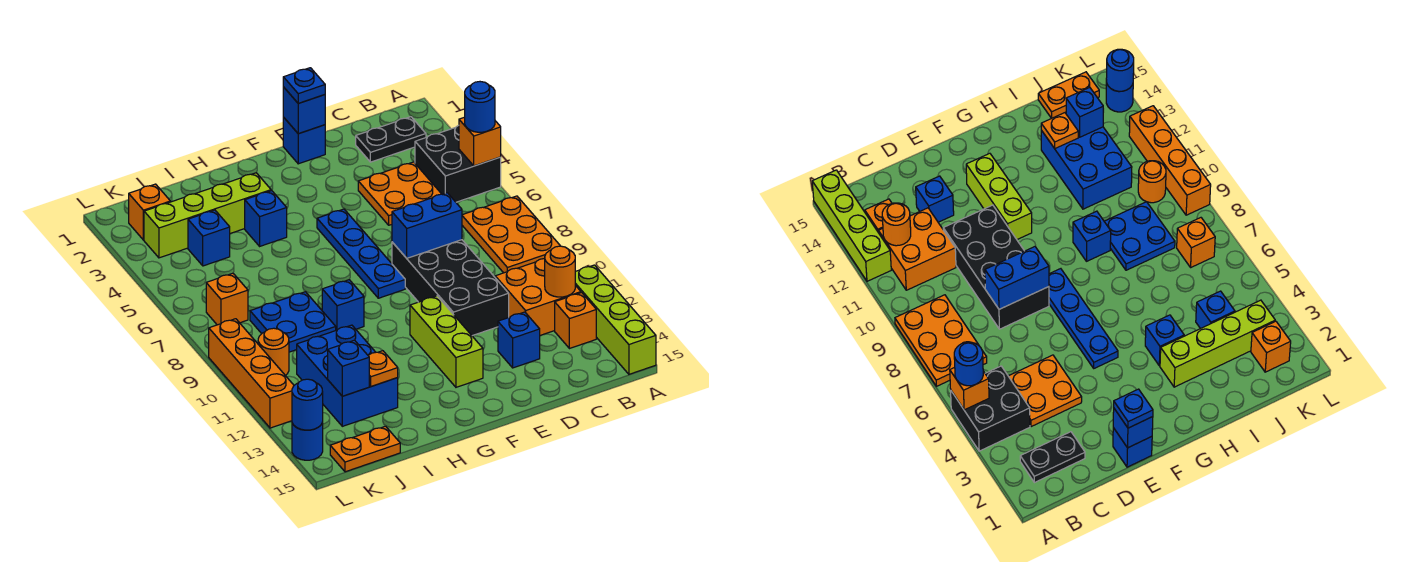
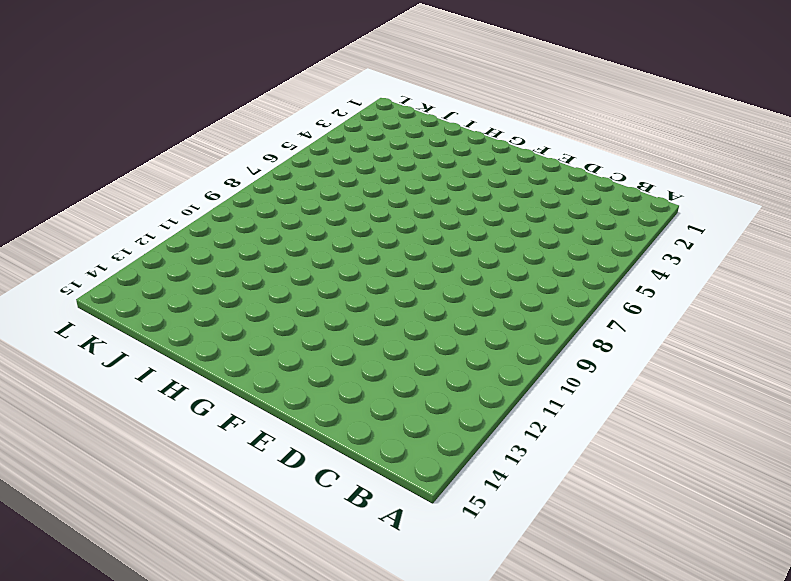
none -> black brick A4:B5 level 1
none -> orange plate A7:B9 level 1
none -> lime brick A12:A15 level 1
none -> black plate B2:C2 level 1

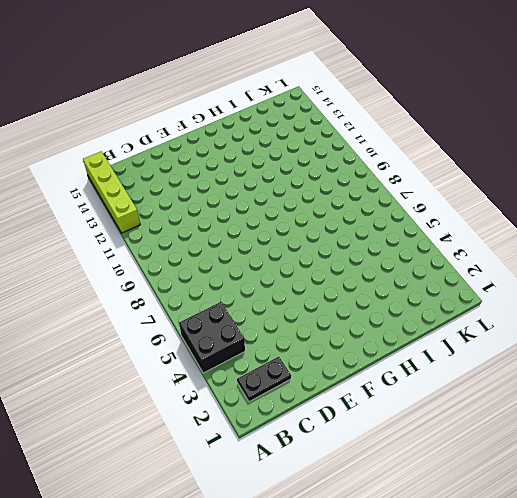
none -> orange plate A7:B9 level 1
none -> orange brick B11:C12 level 1
none -> orange brick B13 level 1
none -> orange plate C4:D5 level 1

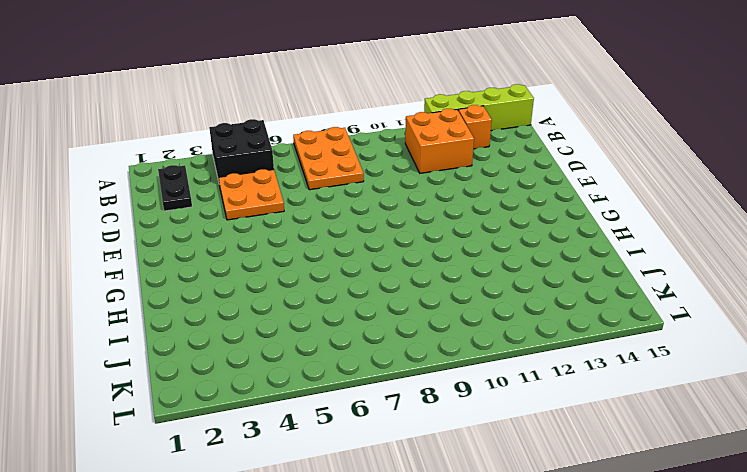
orange plate A7:C8 level 1 -> orange plate A7:B9 level 1
none -> black brick D8:E11 level 1
none -> blue brick D13 level 1
none -> blue brick E1 level 1
none -> blue plate F5:F8 level 1

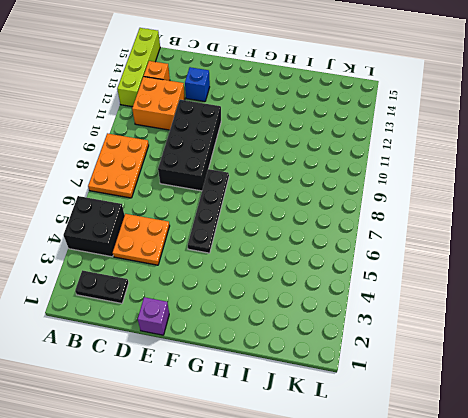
purple brick E1 level 1 -> blue brick E1 level 1
black plate F5:F8 level 1 -> blue plate F5:F8 level 1
none -> lime brick F11:F13 level 1
none -> lime brick H3:K3 level 1
none -> blue brick H4 level 1
none -> blue brick H9 level 1

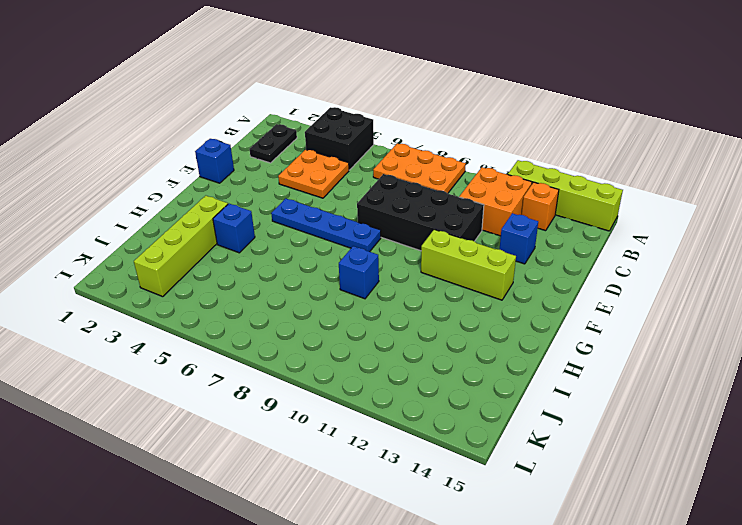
none -> blue plate I8:J9 level 1
none -> blue brick I11:J13 level 1
none -> blue brick J4 level 1
none -> orange plate J15:K15 level 1

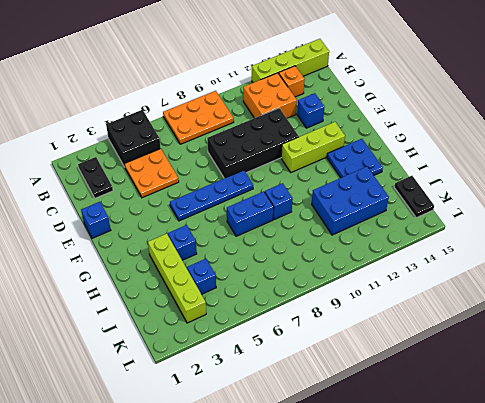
blue plate G13:H14 level 1 -> blue plate I8:J9 level 1
blue brick H7:H8 level 1 -> blue brick D8:E8 level 2
black plate J15:K15 level 1 -> orange plate J15:K15 level 1
none -> orange brick K2 level 1
none -> orange brick K7 level 1
none -> orange round brick K10 level 1
none -> orange brick L9:L12 level 1

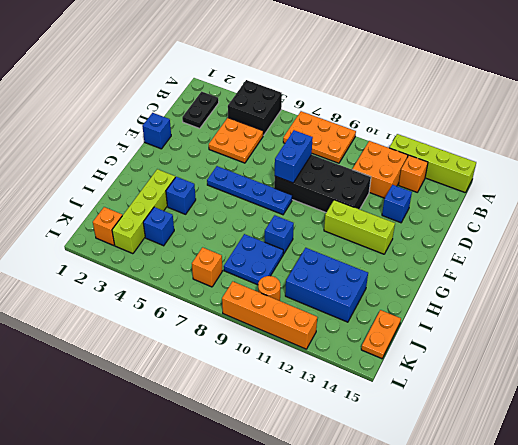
none -> blue round brick L14 level 1
none -> orange brick A5 level 2
none -> orange round brick B12 level 2
none -> blue brick E1 level 2

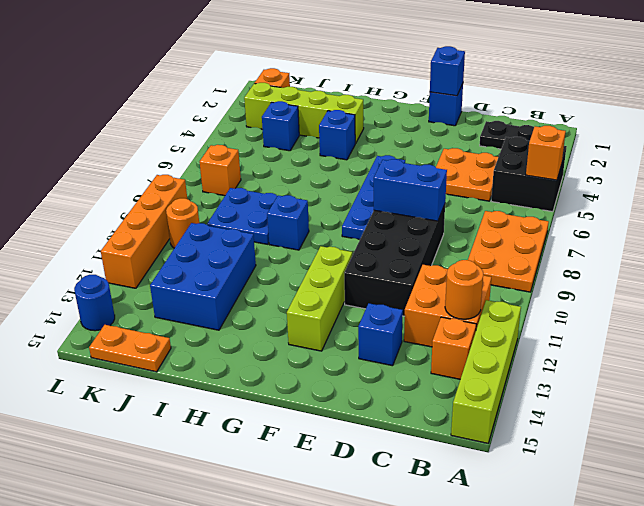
none -> orange plate I13 level 2
none -> blue brick J13 level 2
none -> blue round brick L14 level 2
none -> blue round brick A5 level 3

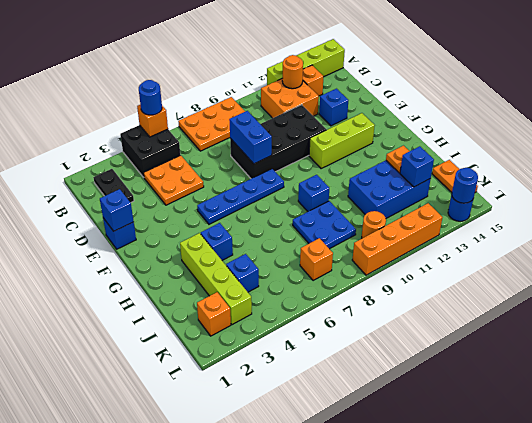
none -> blue plate E1 level 3

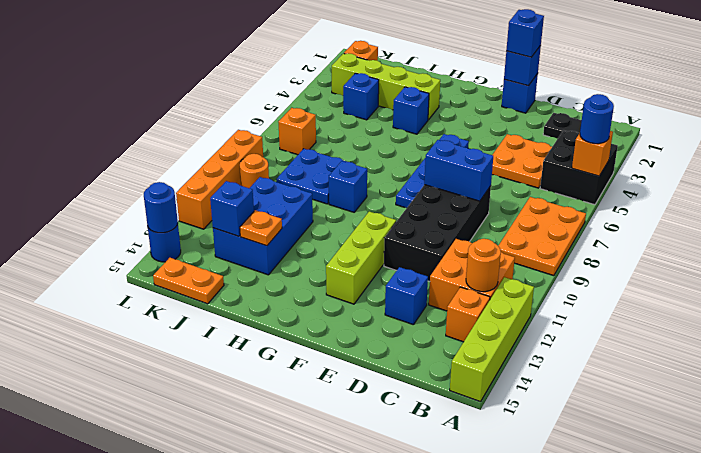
blue brick E1 level 3 -> blue plate E1 level 3

